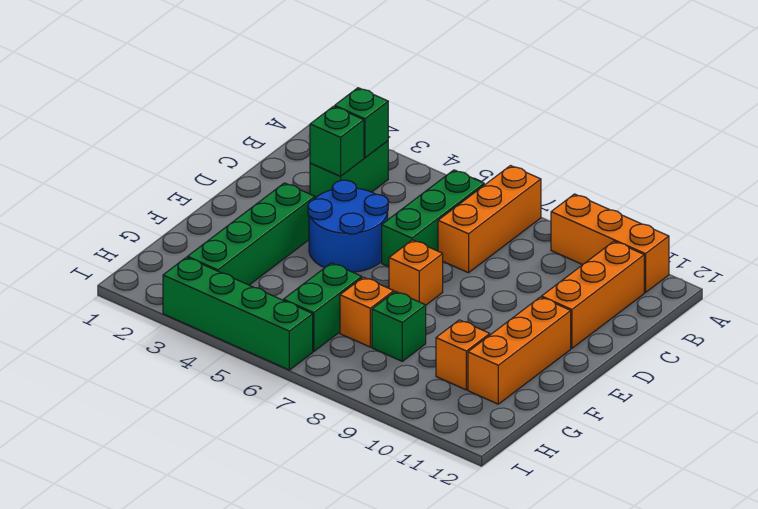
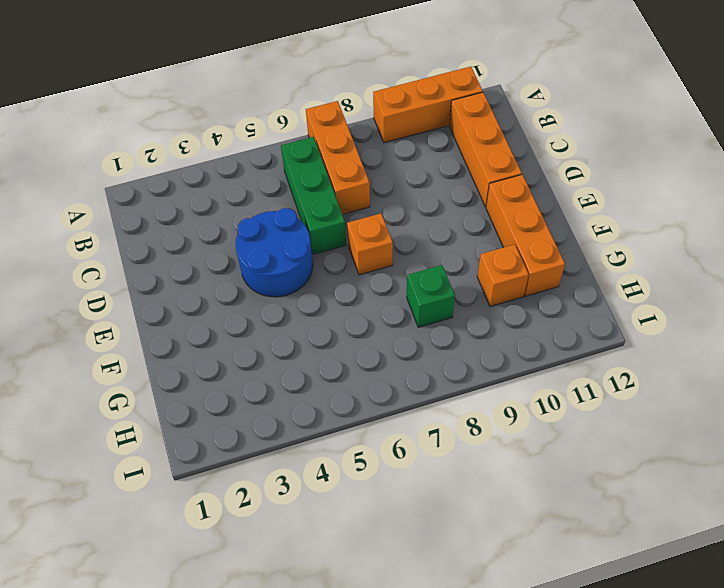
none -> green brick B3:C3 level 1
none -> green brick E3:H3 level 1
none -> green brick G6:H6 level 1

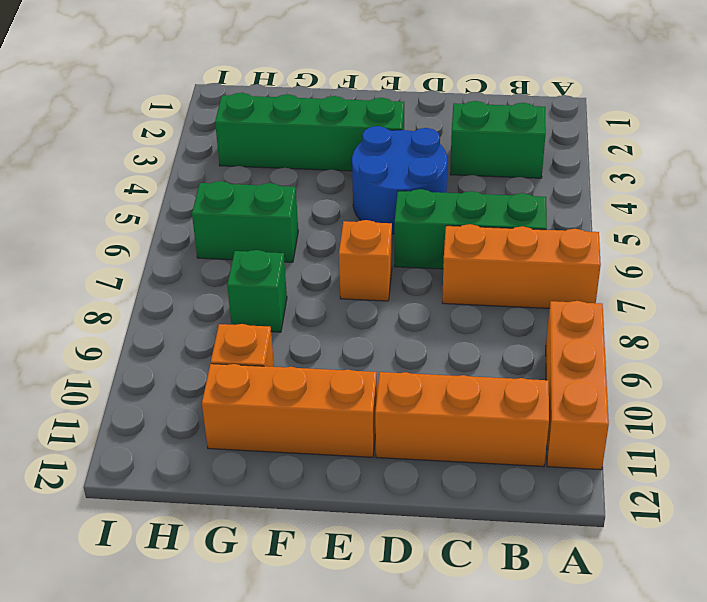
none -> orange brick G7 level 1
none -> green brick I3:I6 level 1
none -> green brick B3 level 2

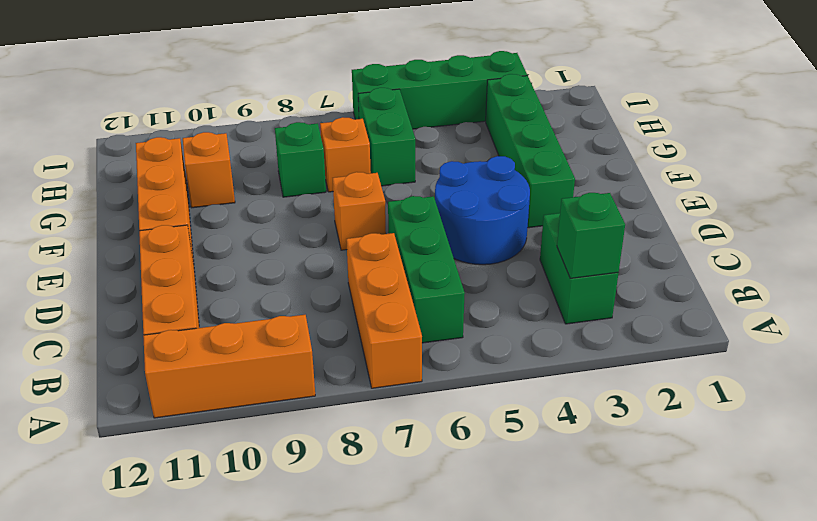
none -> green brick C3 level 2

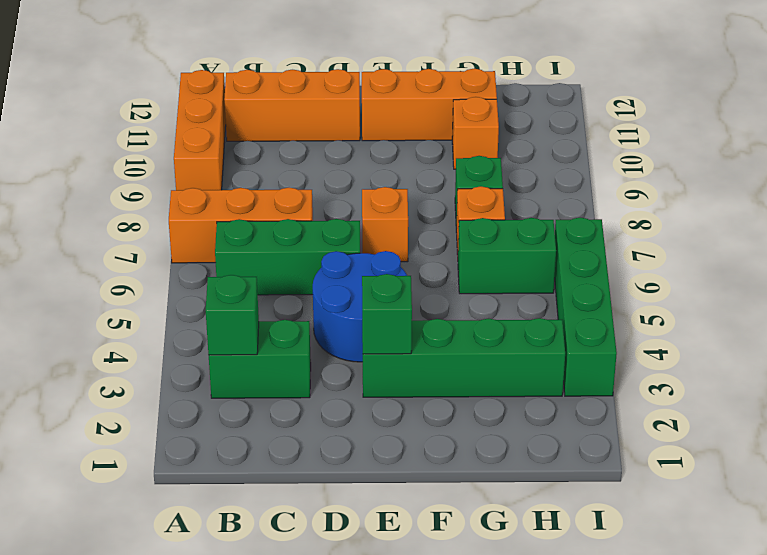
green brick E3 level 2 -> green brick C3 level 2

